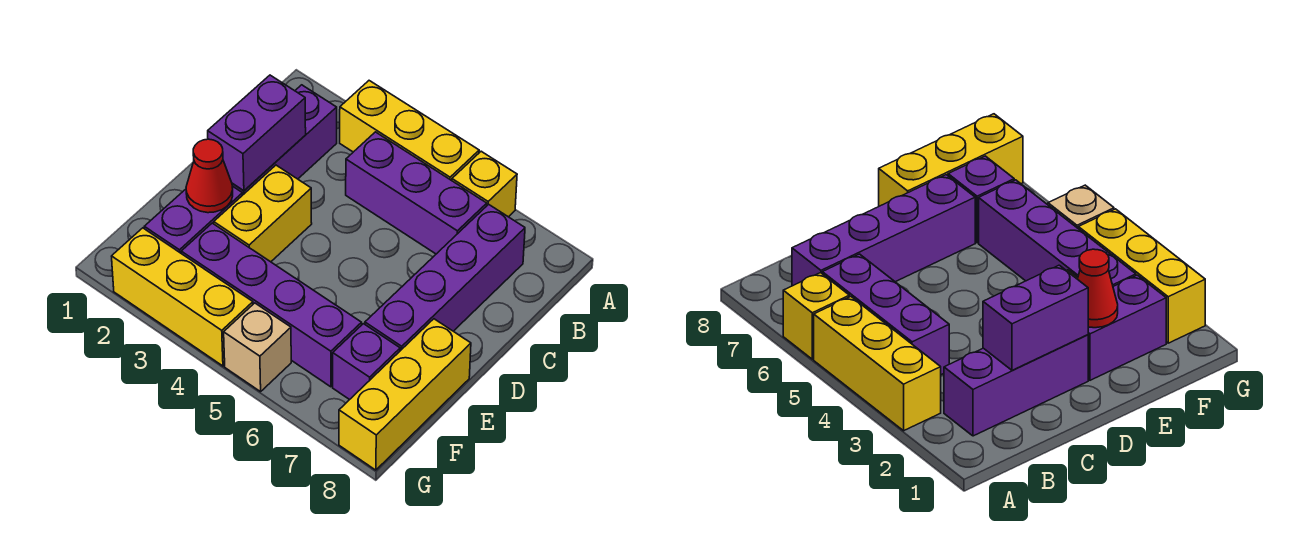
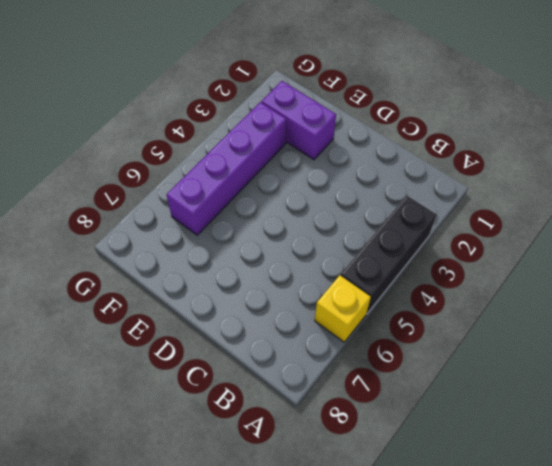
black brick A3:A5 level 1 -> yellow brick A3:A5 level 1
none -> purple brick B2:D2 level 1
none -> purple brick B4:B6 level 1
none -> purple brick B7:E7 level 1

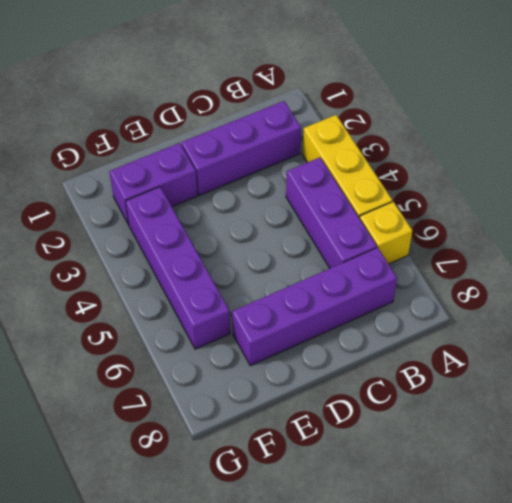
none -> yellow brick D3:E3 level 1
none -> yellow brick E8:G8 level 1
none -> purple brick F7 level 1

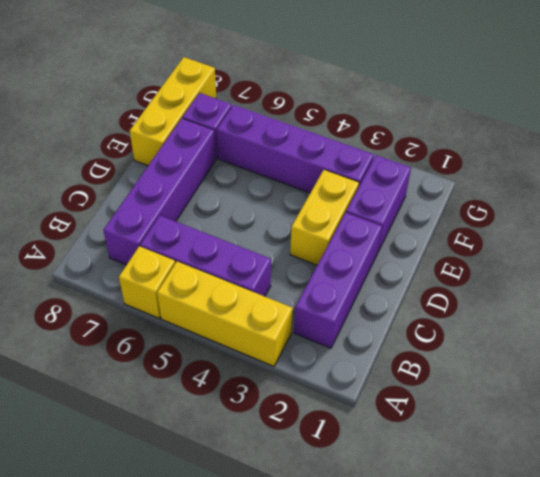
none -> yellow brick G2:G4 level 1
none -> tan brick G5 level 1
none -> purple brick C2:D2 level 2

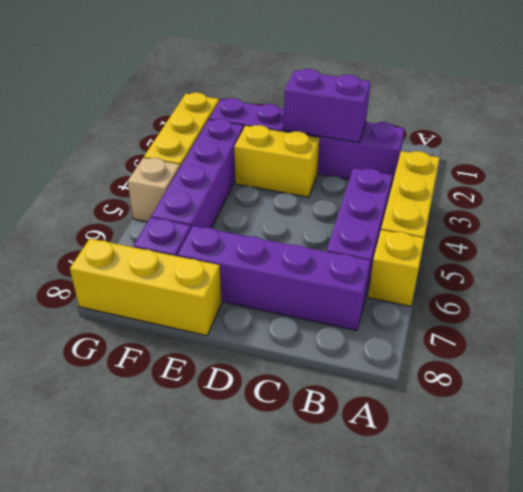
none -> red cone E2 level 2

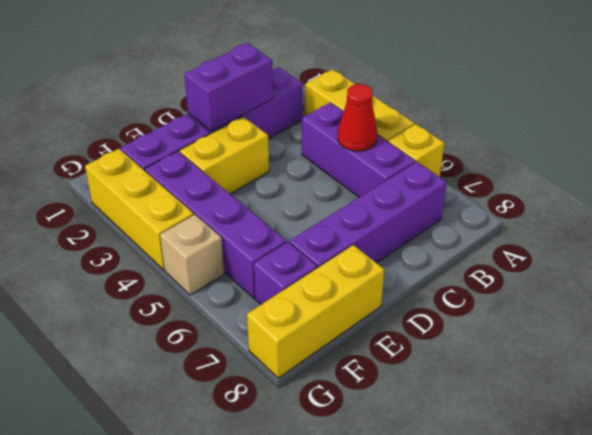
red cone B5 level 2 -> red cone E2 level 2

